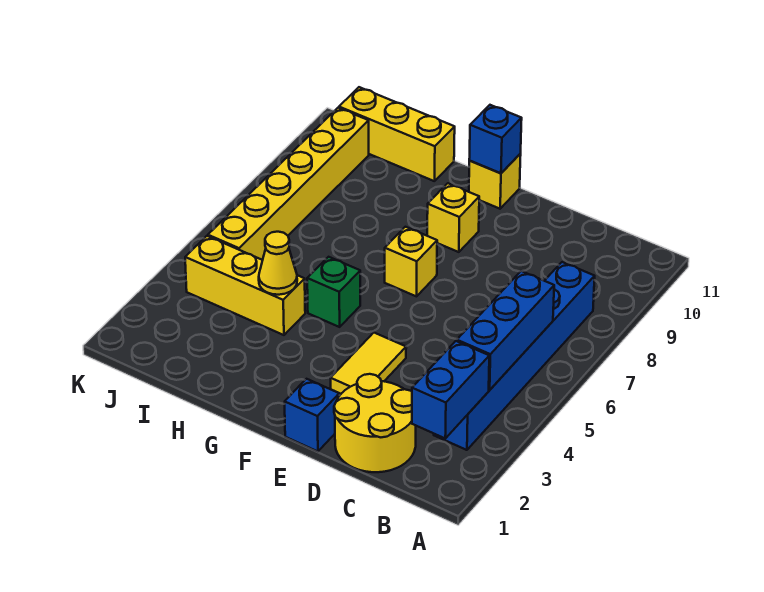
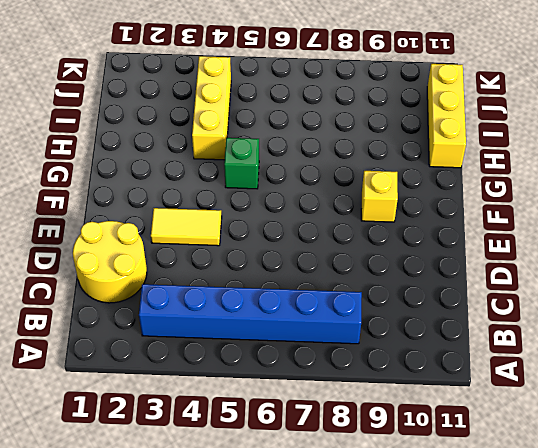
none -> blue brick E1 level 1
none -> yellow brick F7 level 1
none -> yellow brick F11 level 1

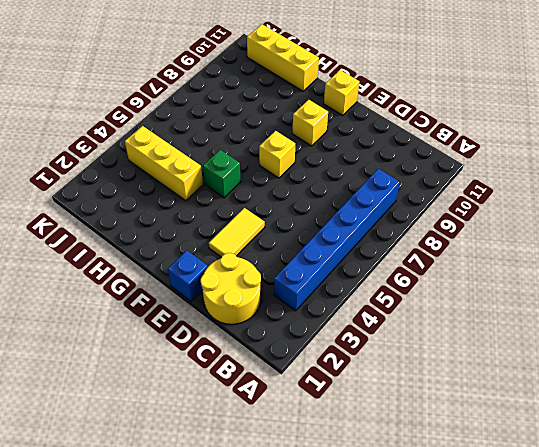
none -> yellow brick J5:J10 level 1
none -> blue brick B2:B3 level 2
none -> blue brick B4:B6 level 2

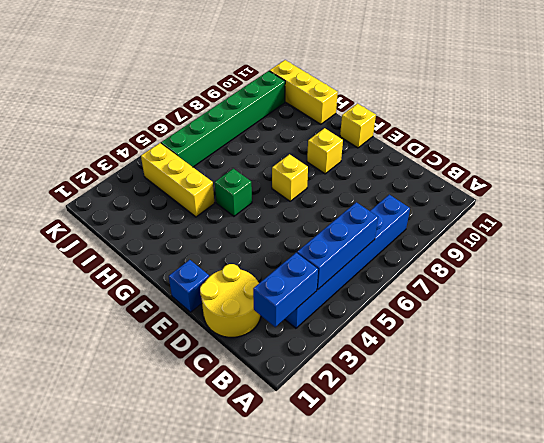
green brick J5:J10 level 1 -> yellow brick J5:J10 level 1
none -> yellow tile E3:E4 level 1
none -> blue brick F11 level 2
none -> yellow cone H4 level 2

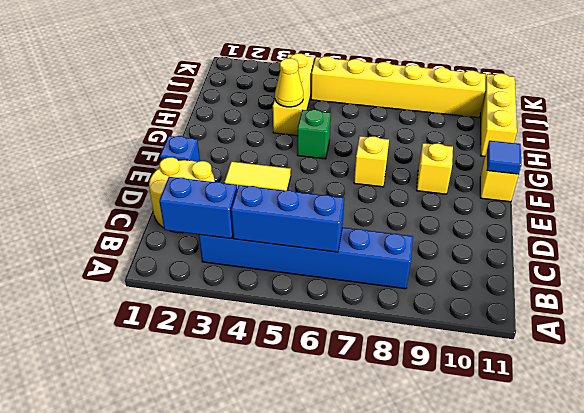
blue tile F11 level 2 -> blue brick F11 level 2

